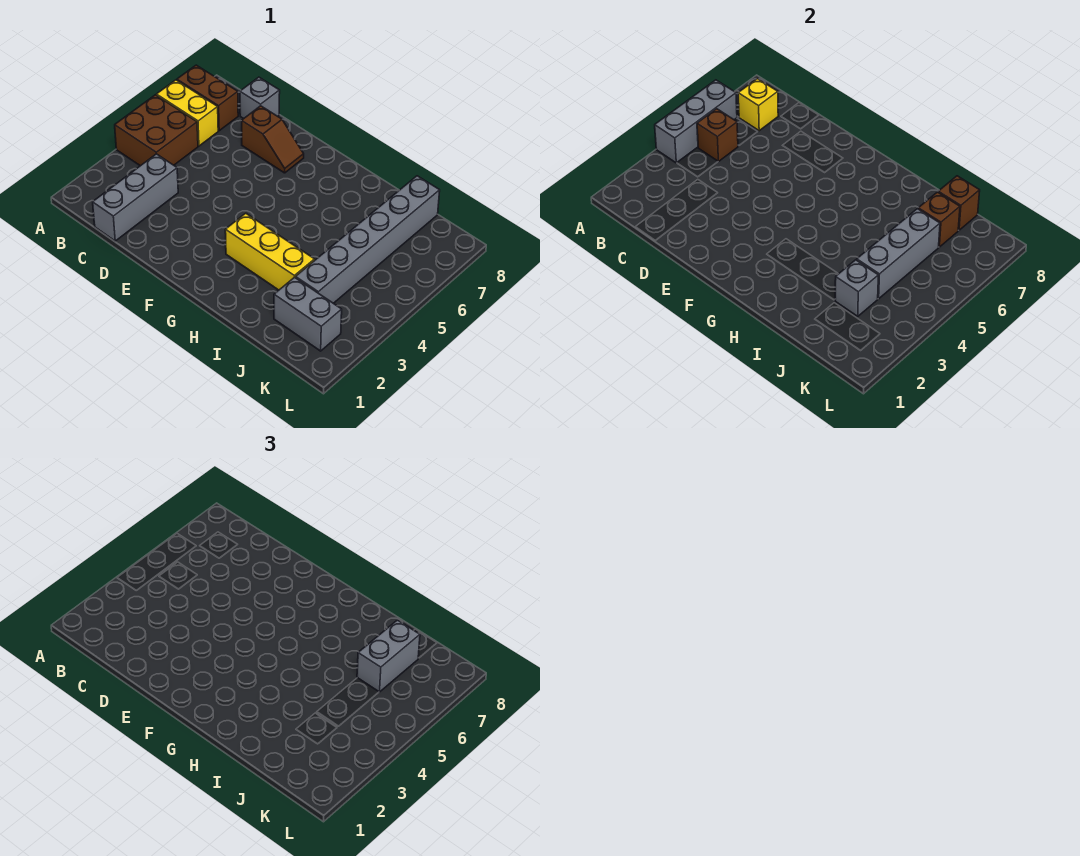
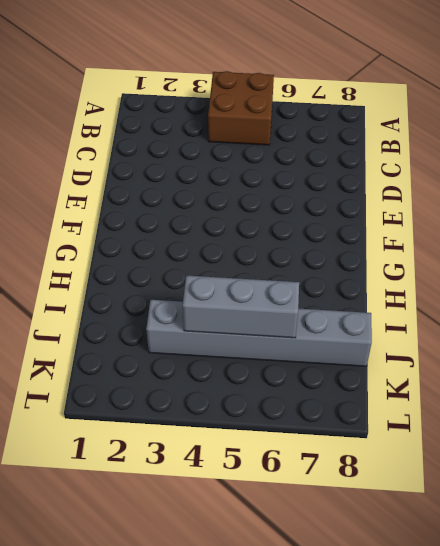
none -> yellow brick A6:B6 level 1
none -> brown brick A7:B7 level 1
none -> grey brick C1:C3 level 1

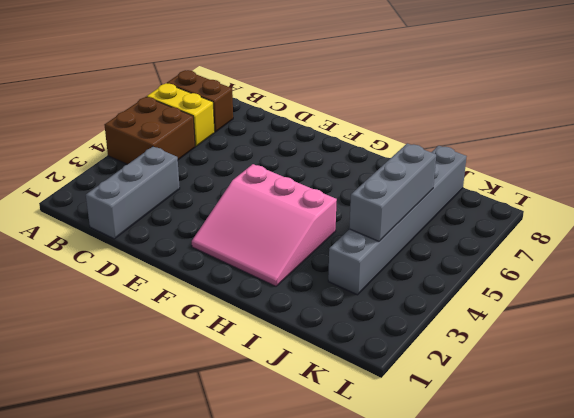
pink slope F2:H4 level 1 top 4 -> yellow brick G3:I3 level 1
none -> grey brick C8 level 1
none -> brown slope D7:E7 level 1 top D
none -> grey brick J2:K2 level 1

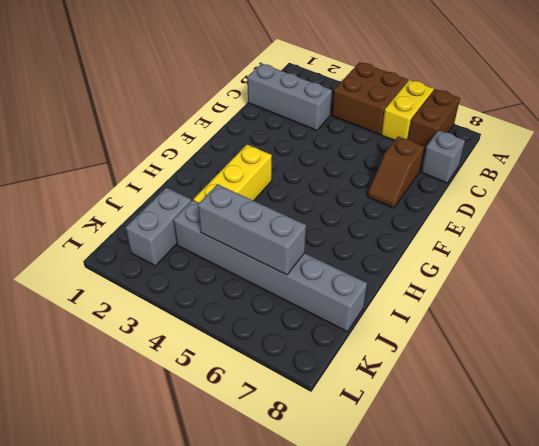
none -> grey brick A4:A6 level 2
none -> brown brick B5 level 2
none -> yellow brick B7 level 2

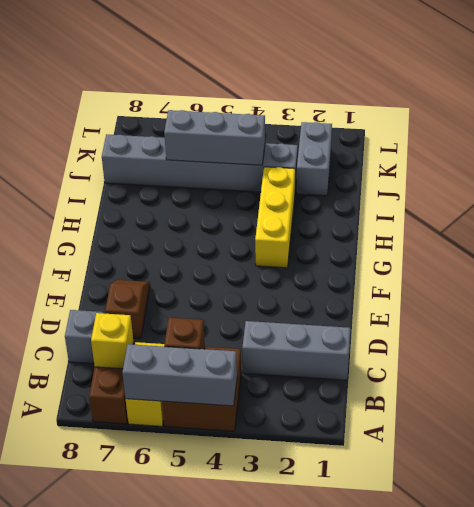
none -> grey brick J3 level 2
none -> brown brick J7 level 2
none -> brown brick J8 level 2

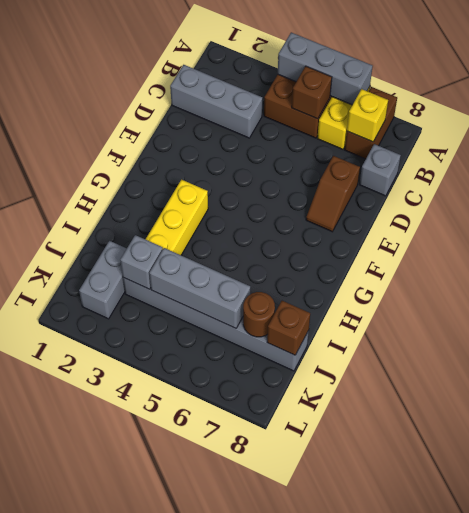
brown round brick J7 level 2 -> brown brick J7 level 2
none -> grey brick J6:J7 level 3

